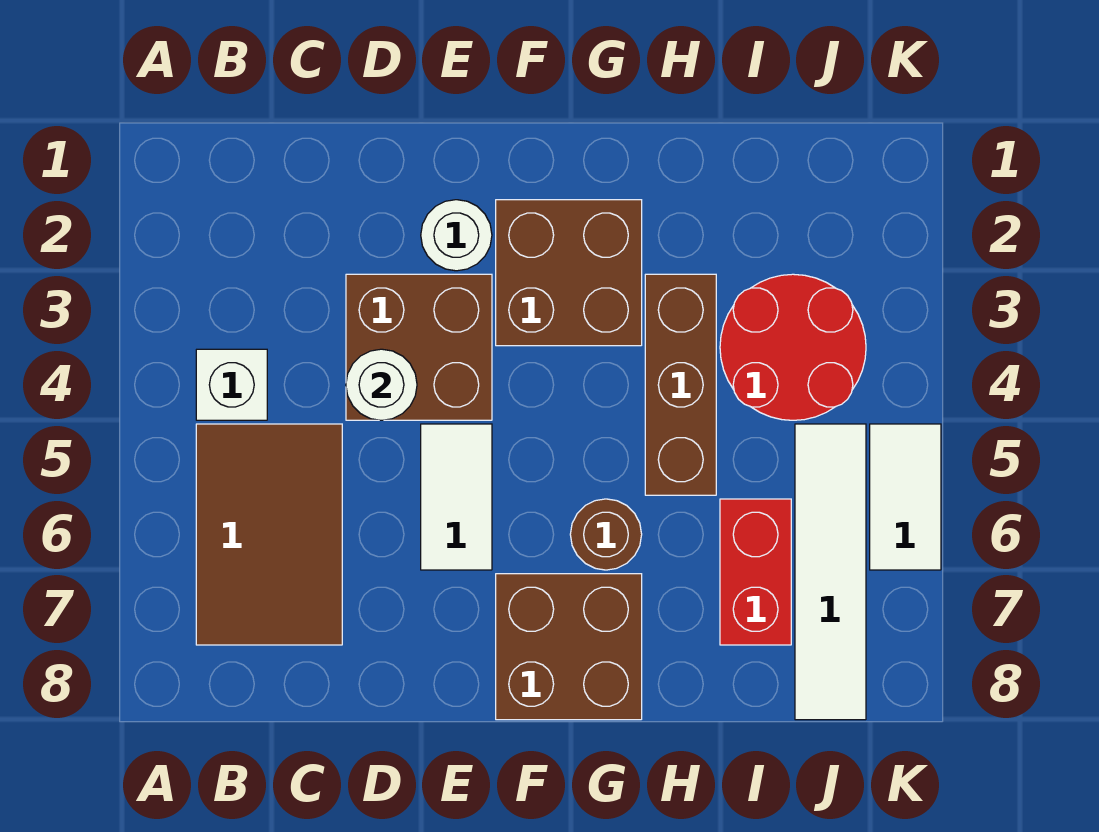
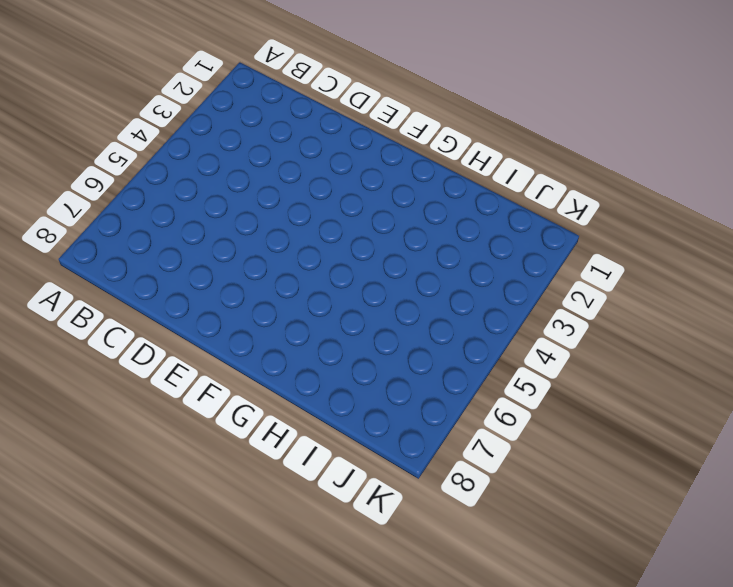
none -> white brick B4 level 1
none -> brown tile B5:C7 level 1
none -> brown brick D3:E4 level 1

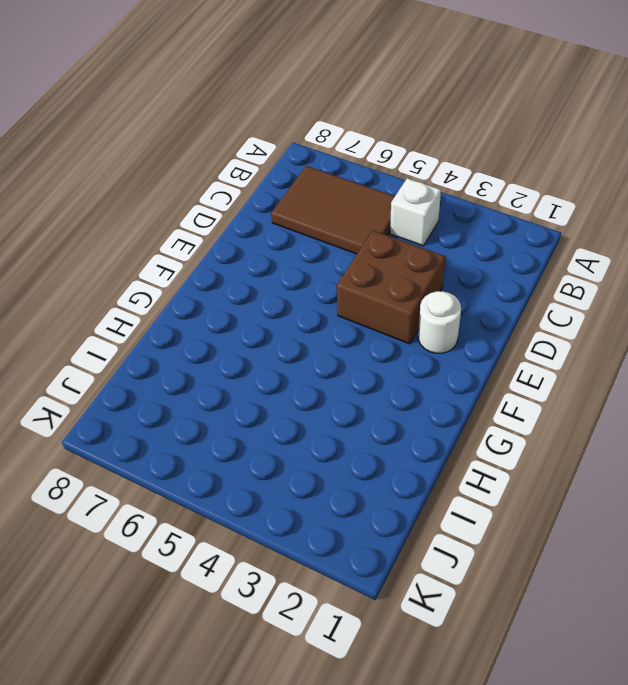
none -> white tile E5:E6 level 1
none -> brown brick F2:G3 level 1
none -> brown brick F7:G8 level 1

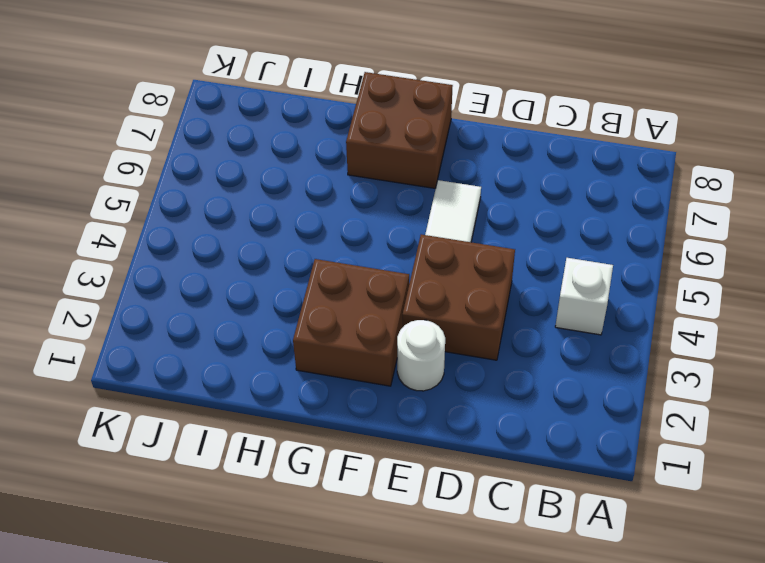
none -> brown tile B5:C7 level 1
none -> brown round brick G6 level 1
none -> brown brick H3:H5 level 1

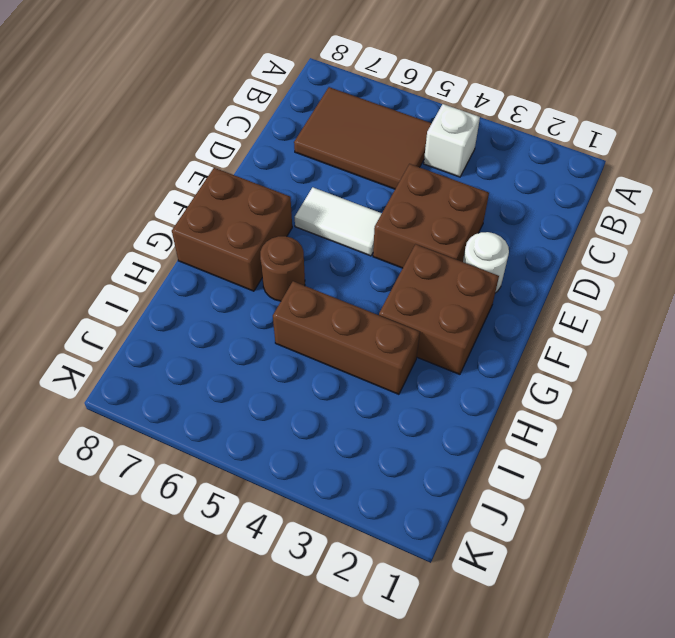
none -> red round brick I3:J4 level 1
none -> red brick I6:I7 level 1
none -> white tile J5:J8 level 1

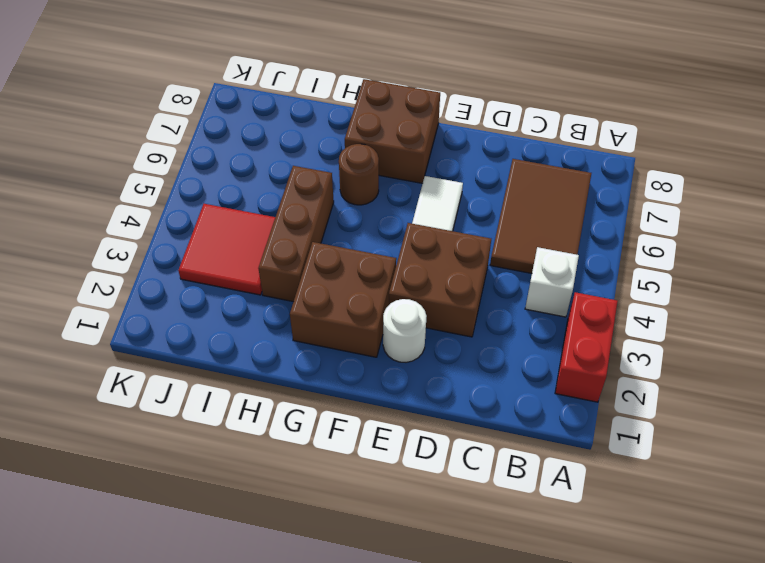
red brick A2:A3 level 1 -> red brick I6:I7 level 1
red tile I3:J4 level 1 -> red round brick I3:J4 level 1
none -> white tile J5:J8 level 1
none -> white tile K5:K6 level 1
none -> white round brick D4 level 2

